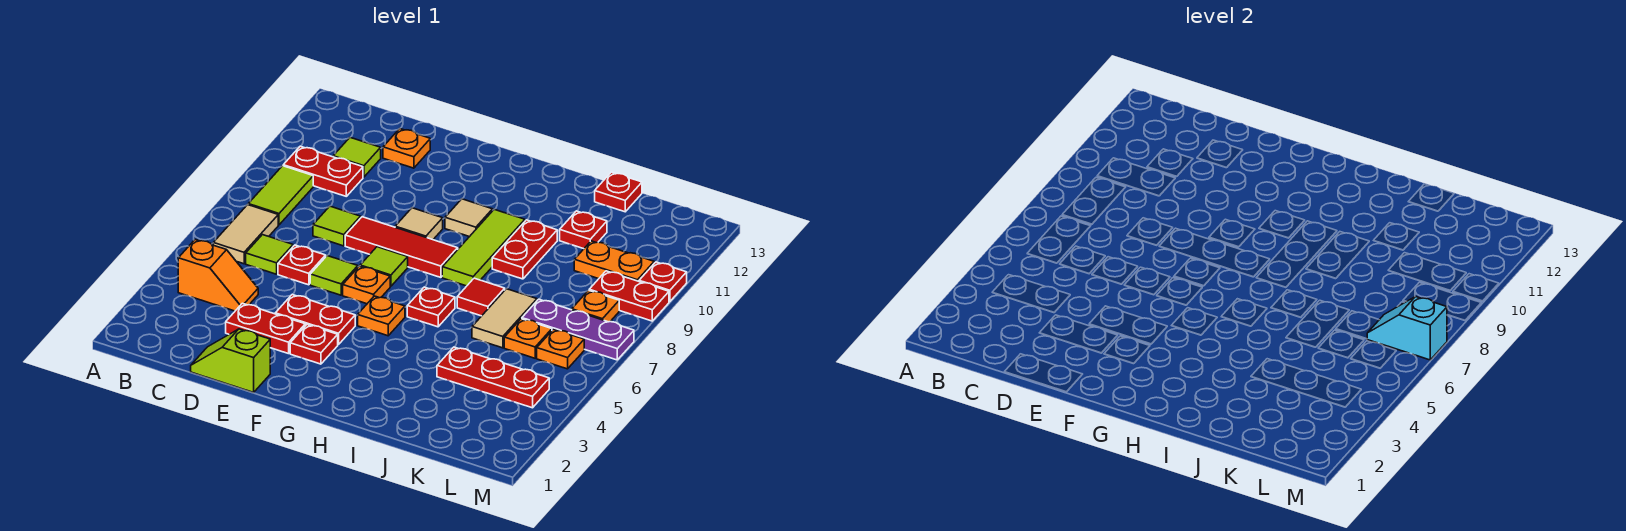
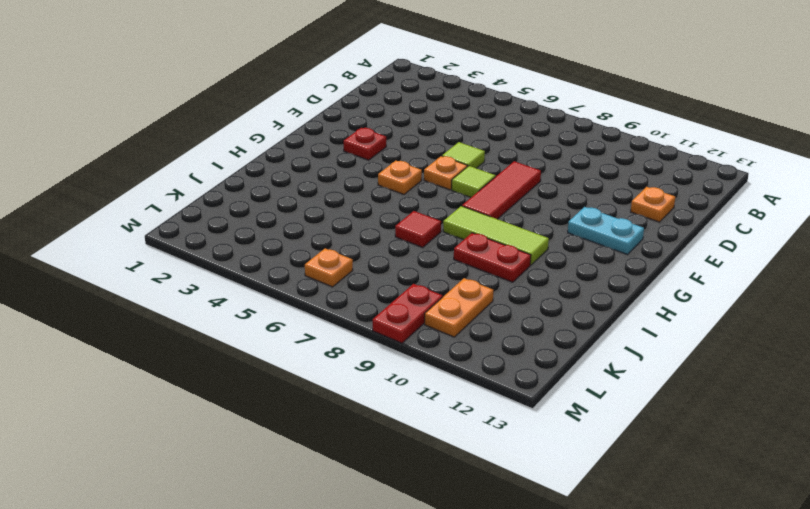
cyan plate F11:F12 level 1 -> none
none -> orange slope B4:C4 level 1 top B
none -> tan tile B6:B7 level 1
none -> lime tile B8:B9 level 1
none -> red plate B10:C10 level 1

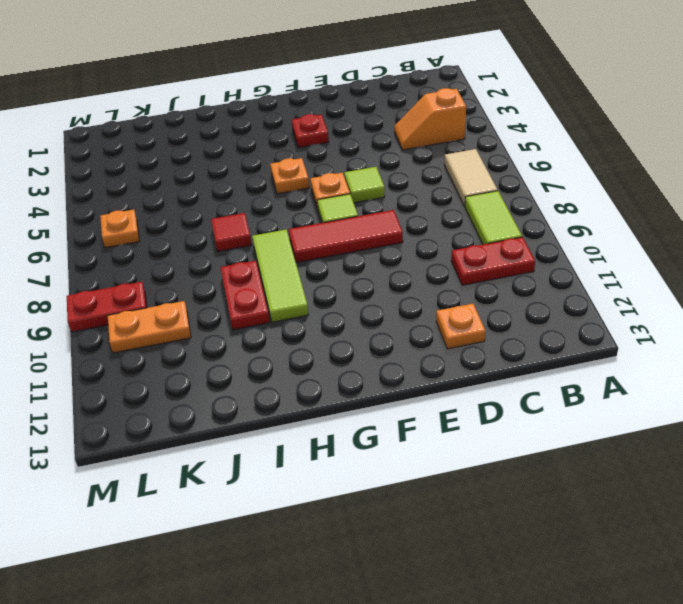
none -> lime tile C6 level 1
none -> lime tile C11 level 1
none -> lime slope D1:E1 level 1 top E
none -> red plate D3:E3 level 1

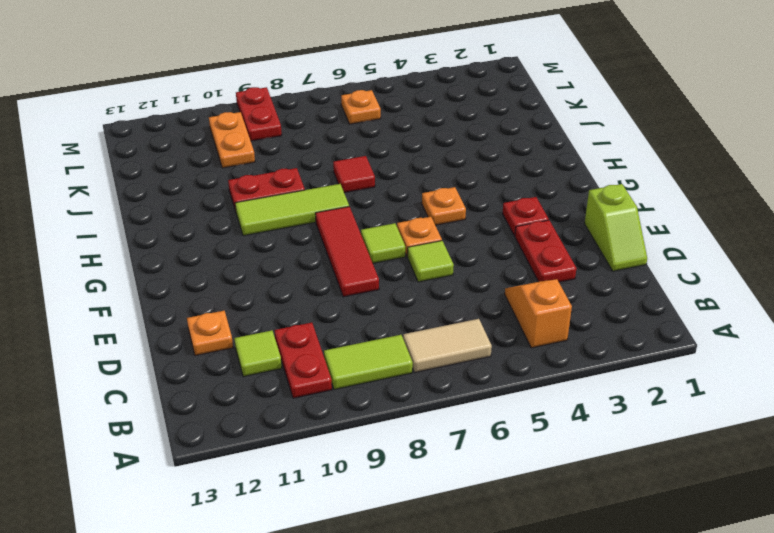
none -> lime tile C6 level 1
none -> red plate D6 level 1
none -> lime tile D8 level 1
none -> red plate E4:F4 level 1

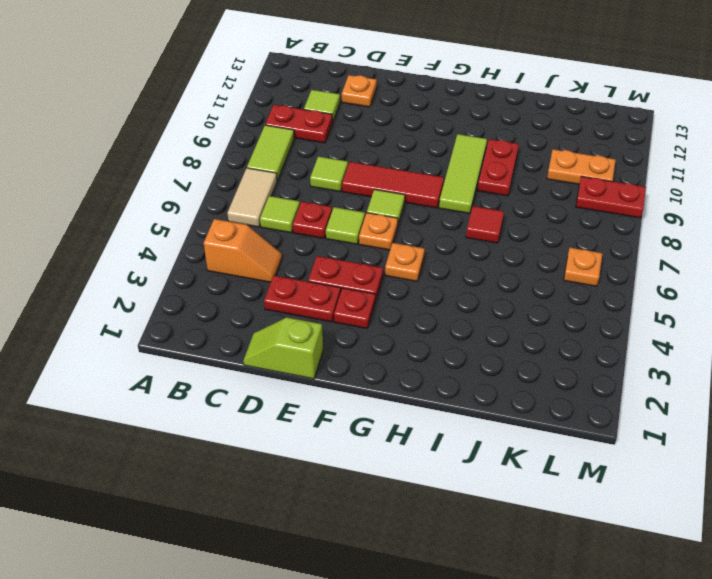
none -> tan tile F9 level 1
none -> tan tile G10 level 1
none -> red plate H6 level 1
none -> red plate J4:L4 level 1

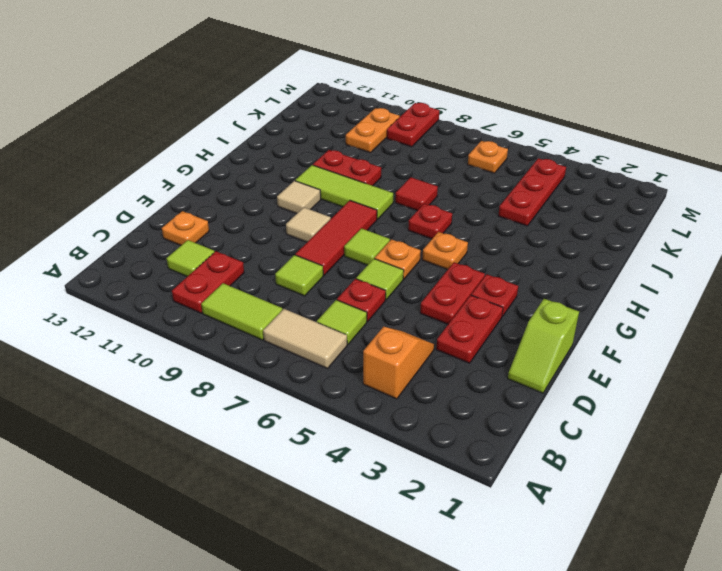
none -> tan tile J6:J7 level 1
none -> red plate J11 level 1
none -> red plate J13 level 1
none -> orange plate K6 level 1

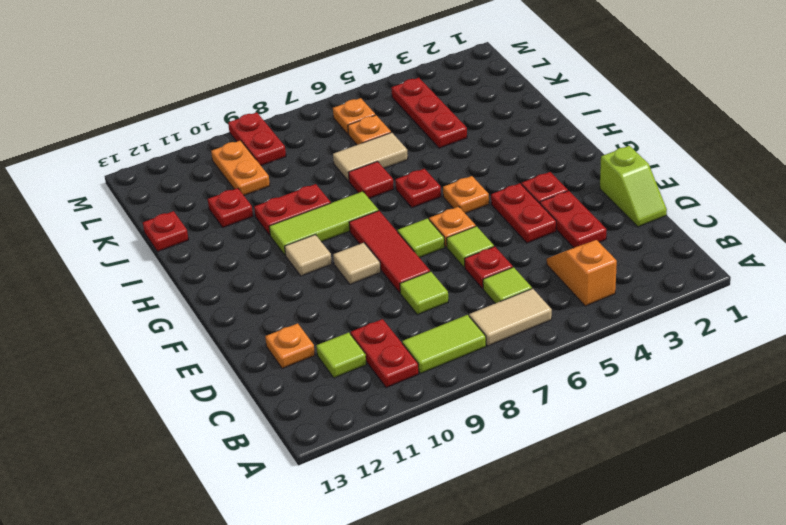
none -> purple plate K7:M7 level 1
none -> orange plate L8 level 1
none -> red plate M10 level 1
none -> cyan slope L7:M7 level 2 top M

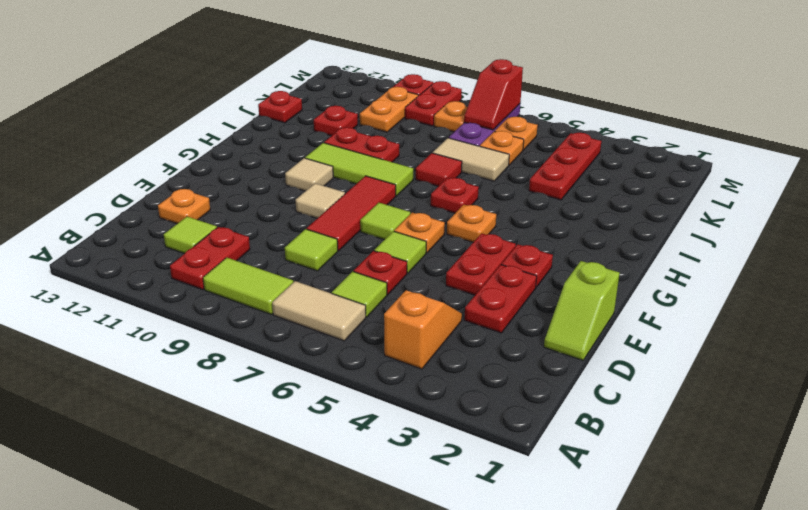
red slope L7:M7 level 2 top M -> cyan slope L7:M7 level 2 top M

